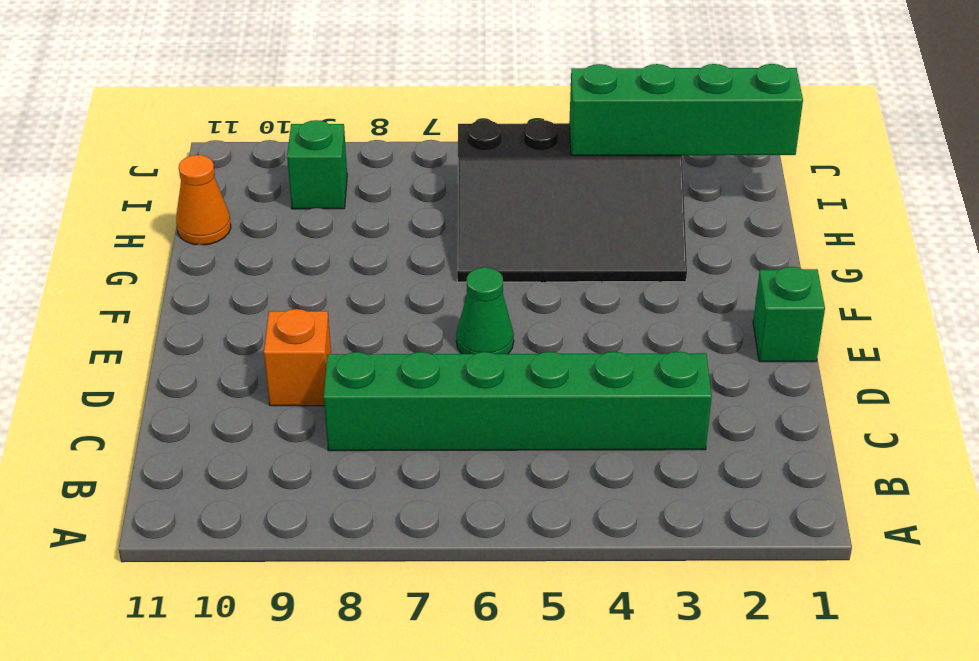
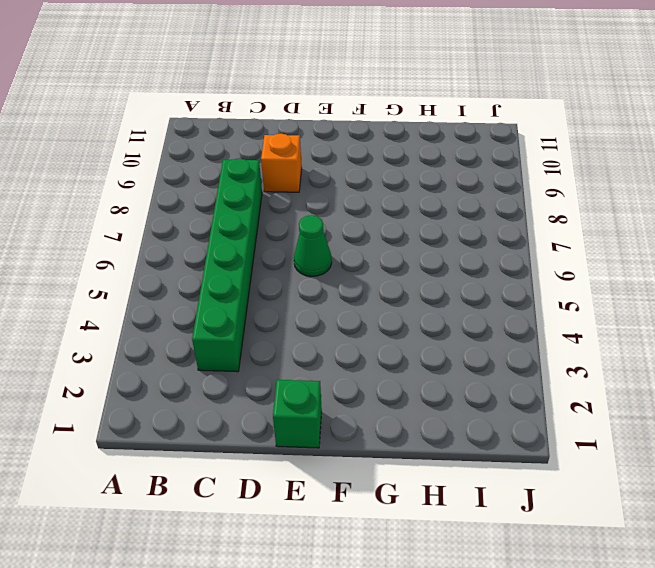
none -> black slope G3:I6 level 1 top I
none -> orange cone H11 level 1

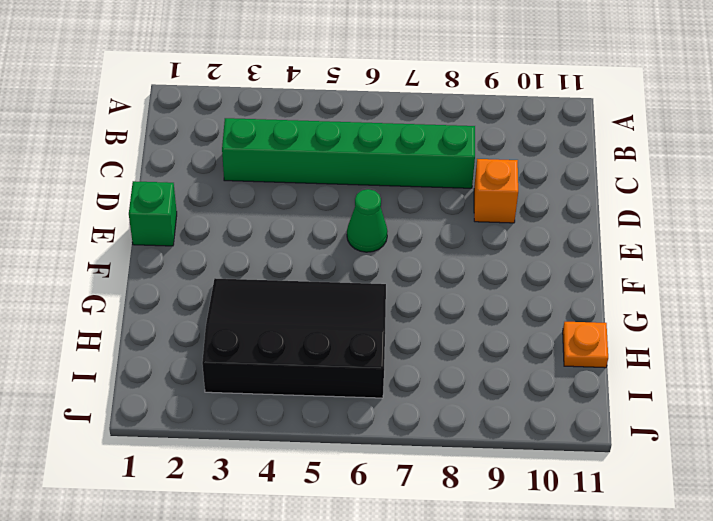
orange plate H11 level 1 -> orange cone H11 level 1
none -> green brick I9 level 1
none -> green brick I1:I4 level 2

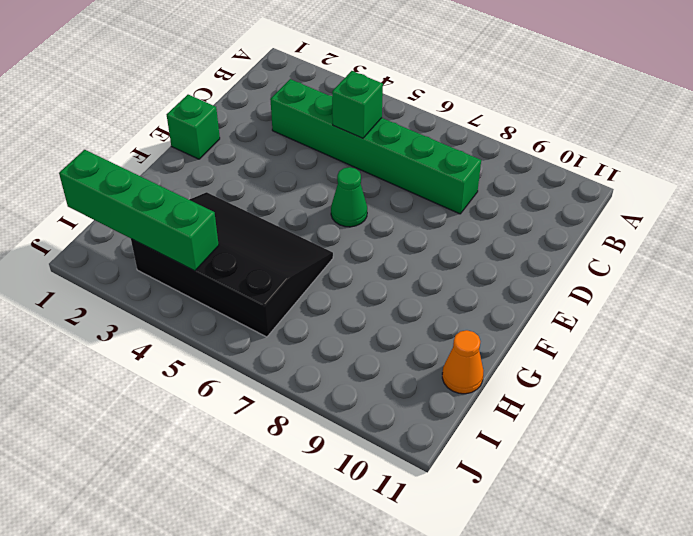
green brick C5 level 2 -> green brick I9 level 1
none -> orange brick D9 level 1

